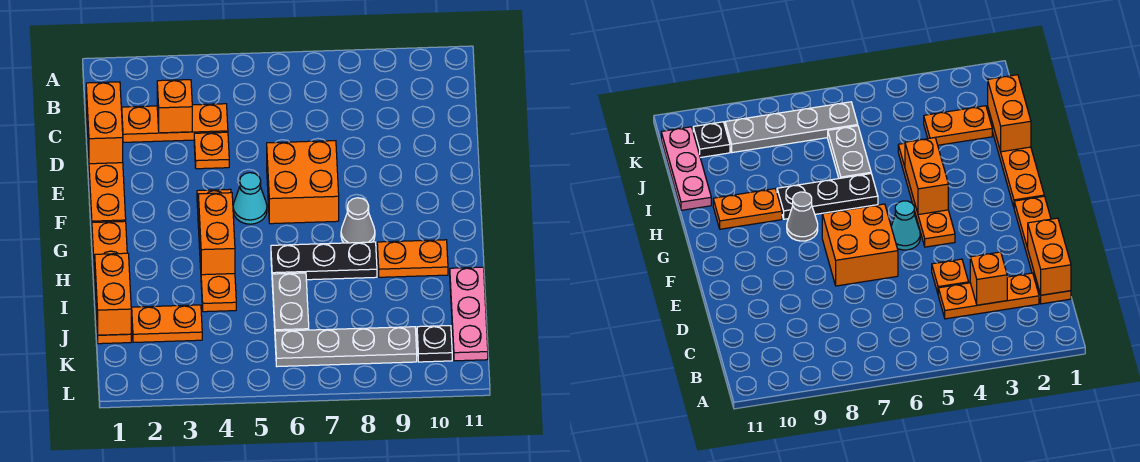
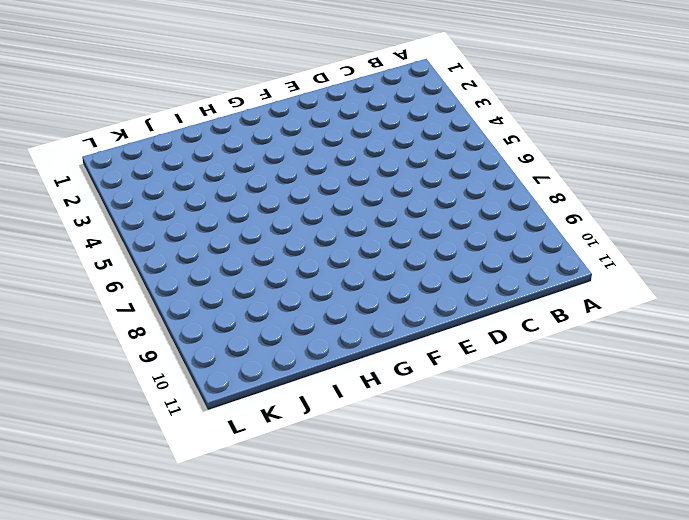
none -> orange plate C1:F1 level 1
none -> orange plate C2:C4 level 1
none -> orange plate D4 level 1

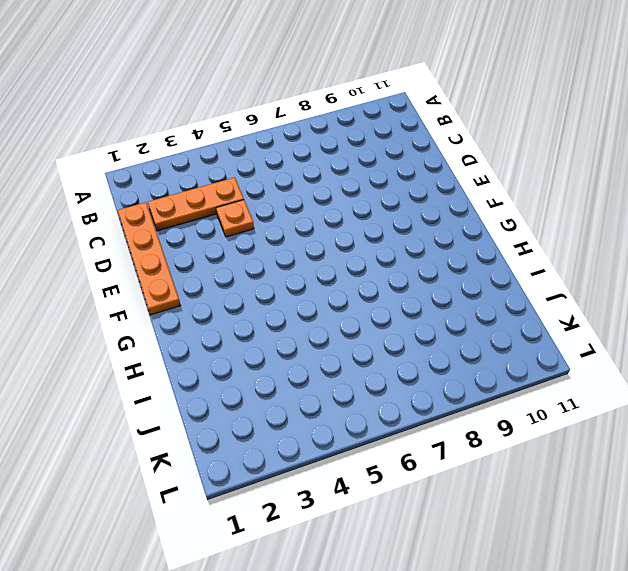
none -> orange brick E6:F7 level 1
none -> orange plate F4:I4 level 1
none -> cyan cone F5 level 1

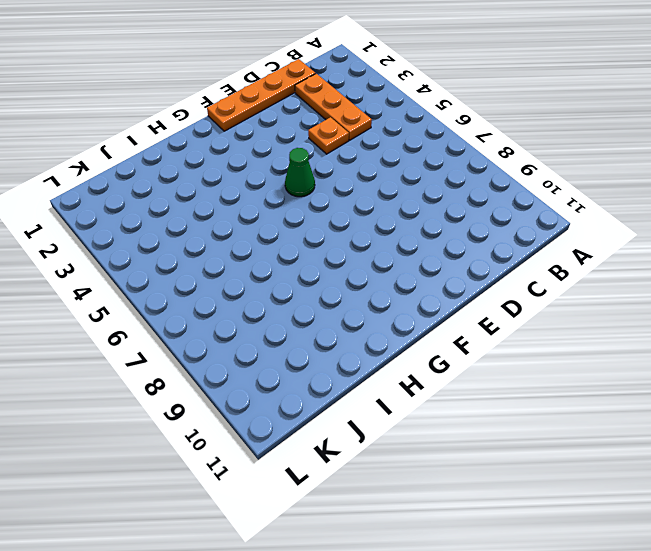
green cone F5 level 1 -> cyan cone F5 level 1
none -> orange brick E6:F7 level 1
none -> orange plate F4:I4 level 1
none -> orange plate G1:J1 level 1

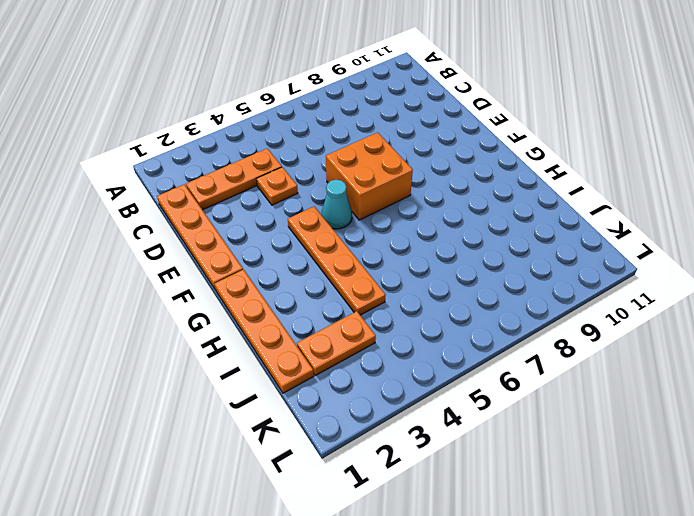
none -> grey cone G8 level 1
none -> black plate H6:H8 level 1
none -> orange plate H9:H10 level 1

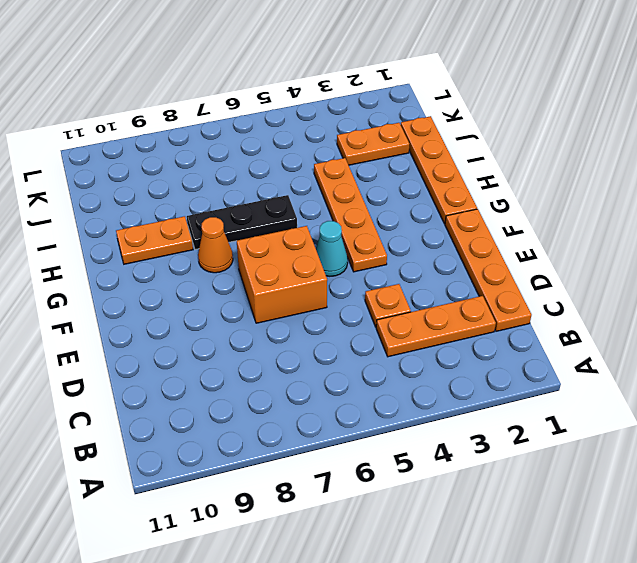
orange cone G8 level 1 -> grey cone G8 level 1
none -> grey plate I6:J6 level 1
none -> pink plate I11:K11 level 1
none -> grey plate K6:K9 level 1

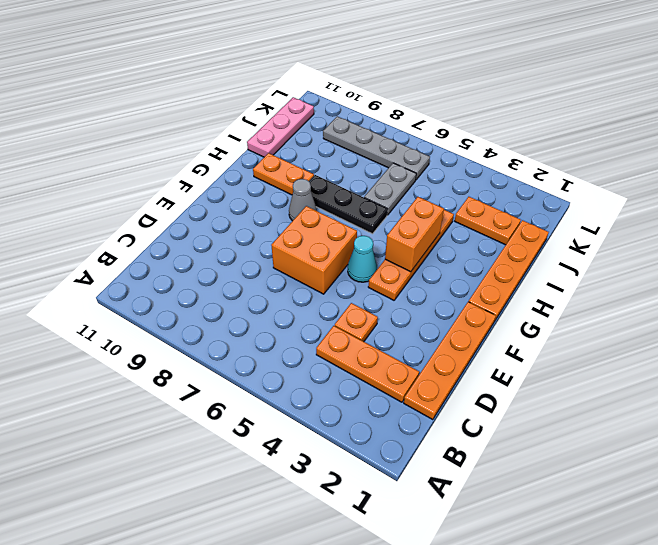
none -> black plate K10 level 1
none -> orange brick C1:D1 level 2
none -> orange brick C3 level 2

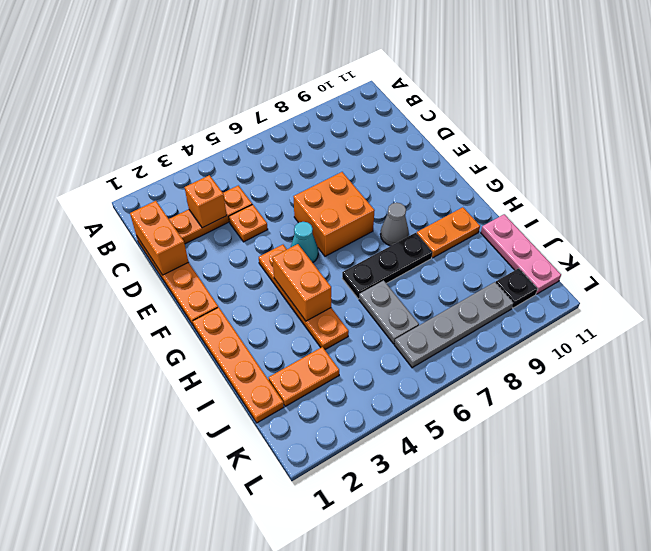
none -> orange brick I1:J1 level 2

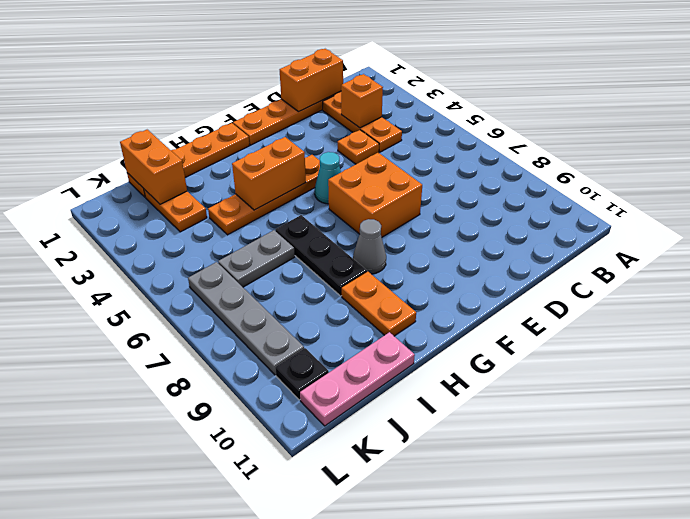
orange brick J1:J2 level 2 -> orange brick I1:J1 level 2

